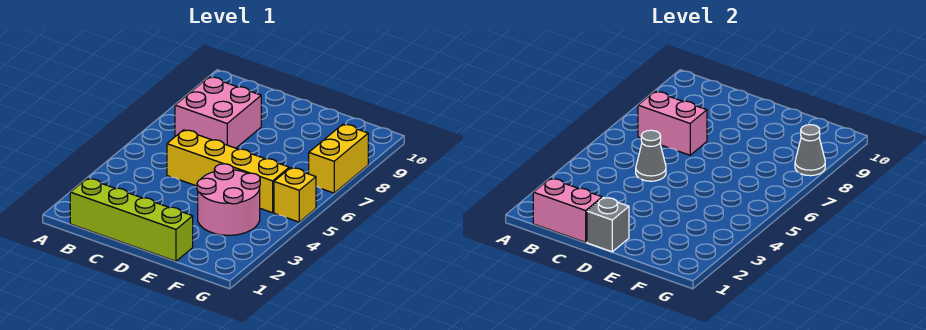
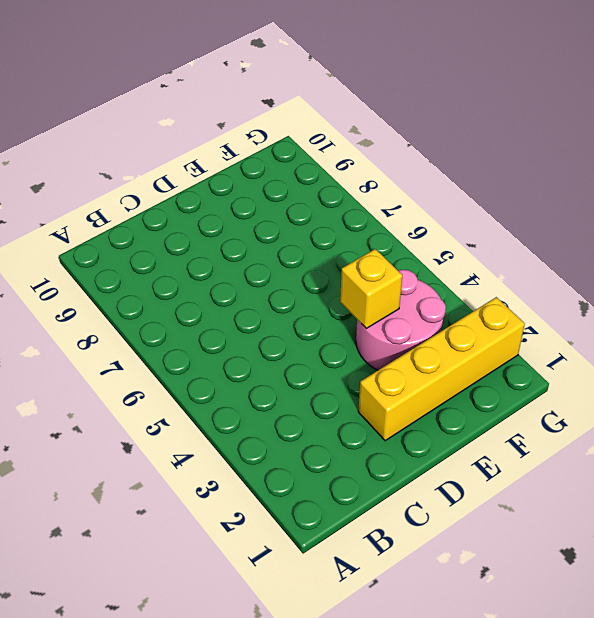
yellow brick D2:G2 level 1 -> yellow brick C5:F5 level 1
yellow brick E4 level 2 -> yellow brick G5 level 1
none -> lime brick B1:E1 level 1
none -> pink brick B7:C8 level 1

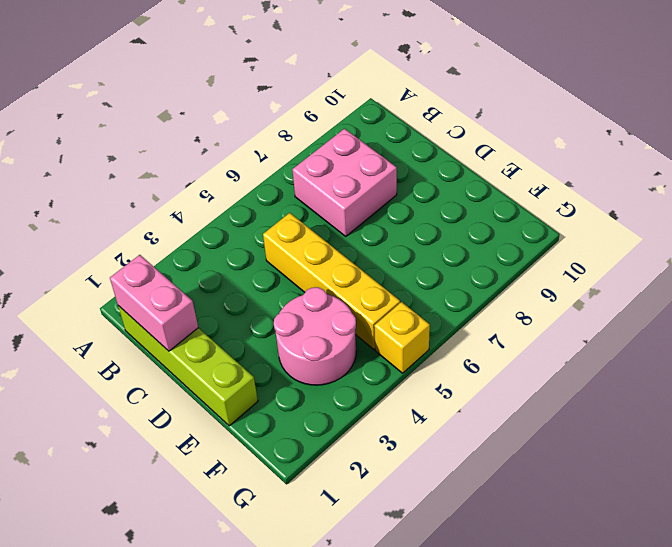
none -> yellow brick G7:G8 level 1
none -> pink brick B7:C7 level 2

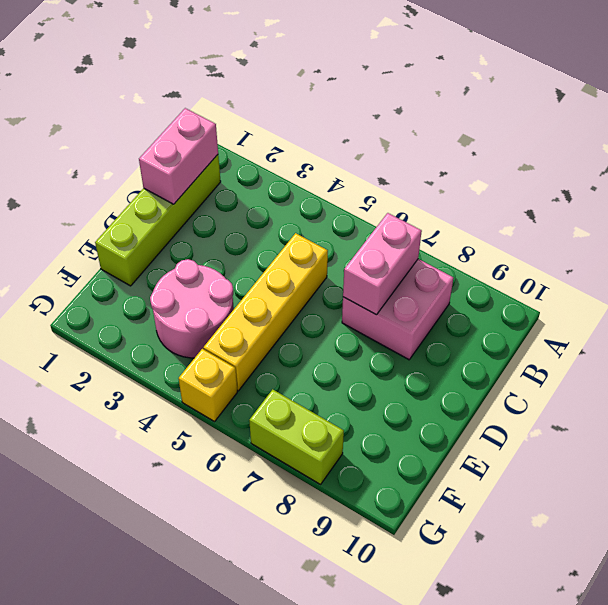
lime brick G7:G8 level 1 -> yellow brick G7:G8 level 1
none -> grey cone C5 level 2
none -> grey brick D1 level 2

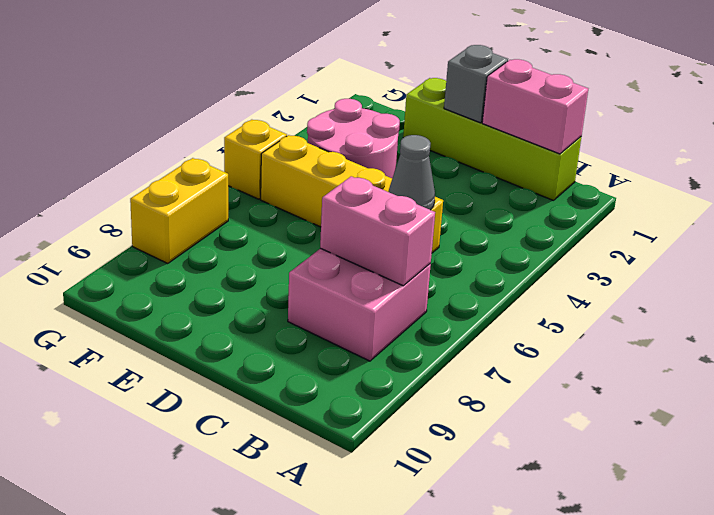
none -> grey cone G8 level 2

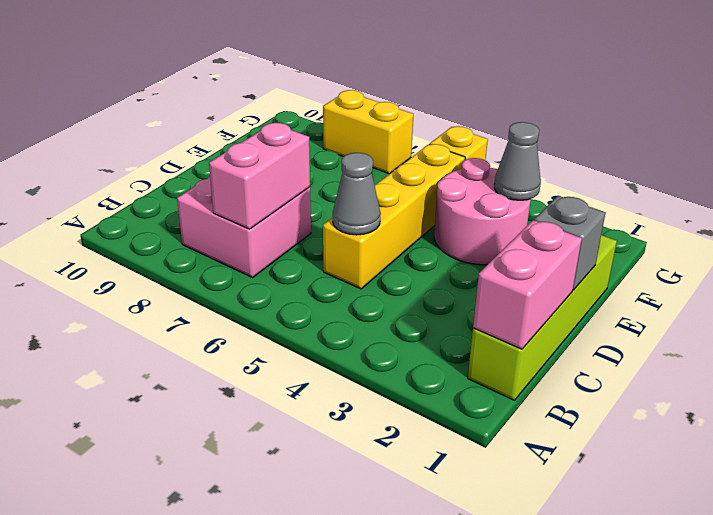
grey cone F3 level 2 -> grey cone G8 level 2

